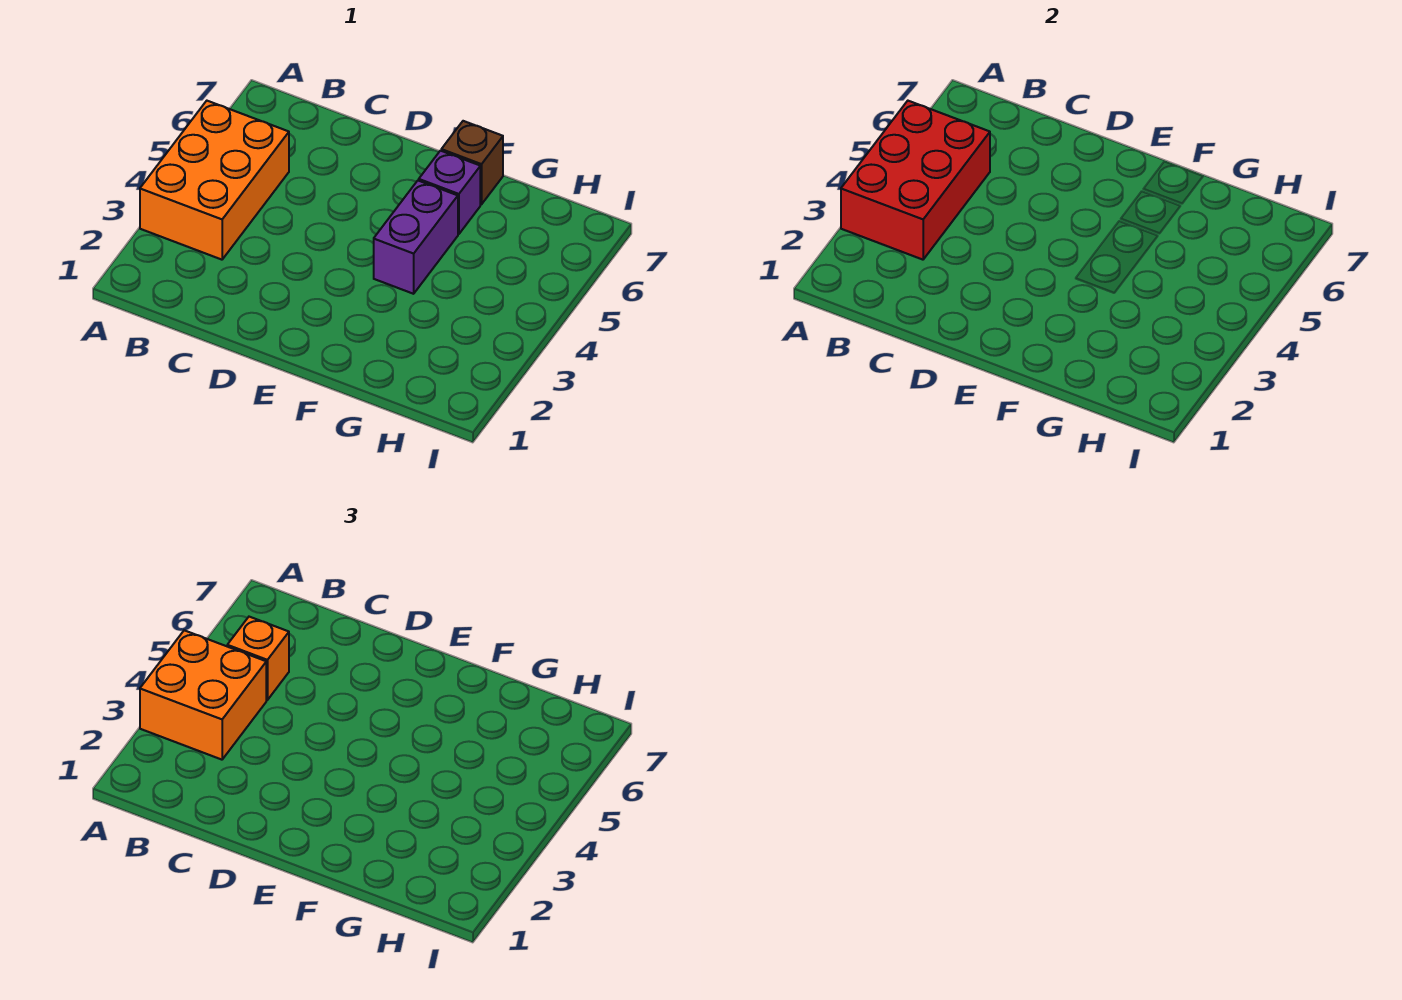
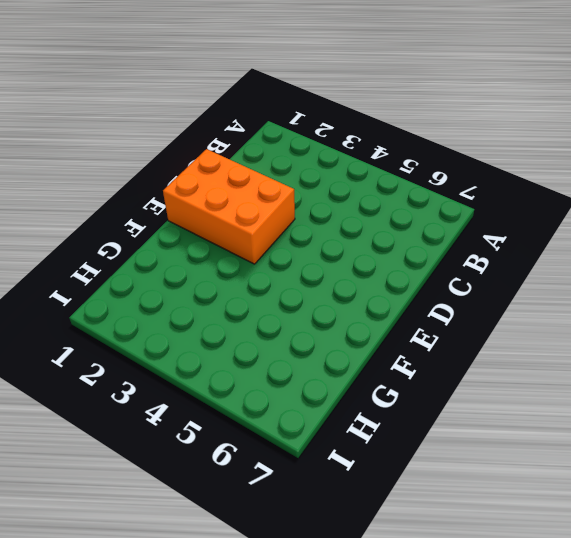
orange brick D1:E3 level 1 -> orange brick A3:B5 level 1
none -> purple brick F4:F5 level 1
none -> purple brick F6 level 1

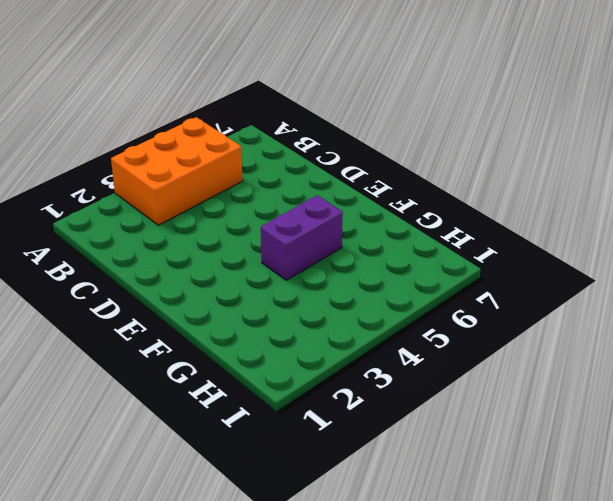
none -> purple brick F6 level 1
none -> brown brick F7 level 1

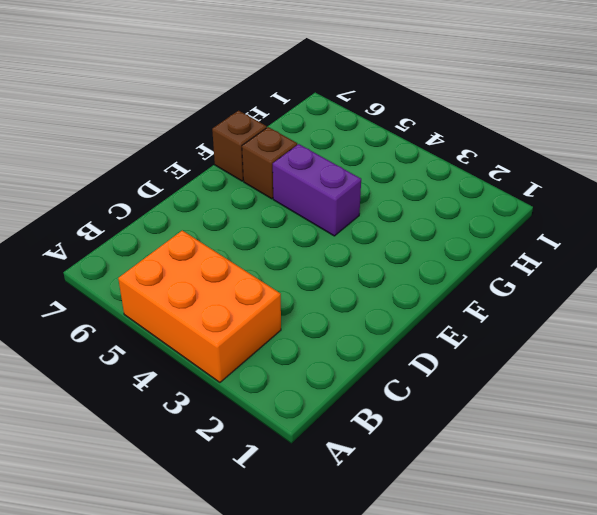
brown brick F6 level 1 -> purple brick F6 level 1
none -> red brick A3:B5 level 2
none -> orange brick A3:B4 level 3

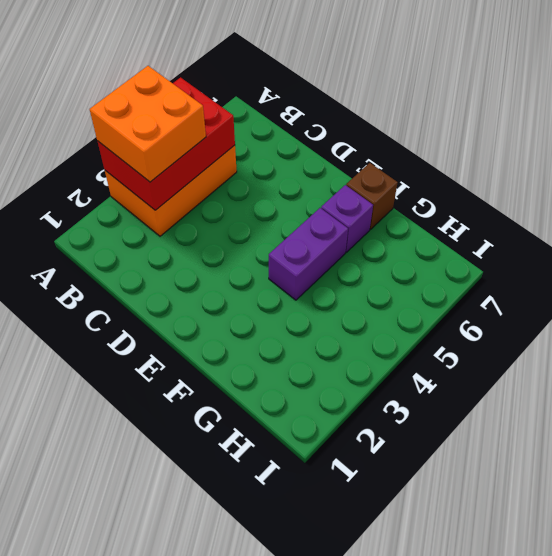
none -> orange brick B5 level 3

